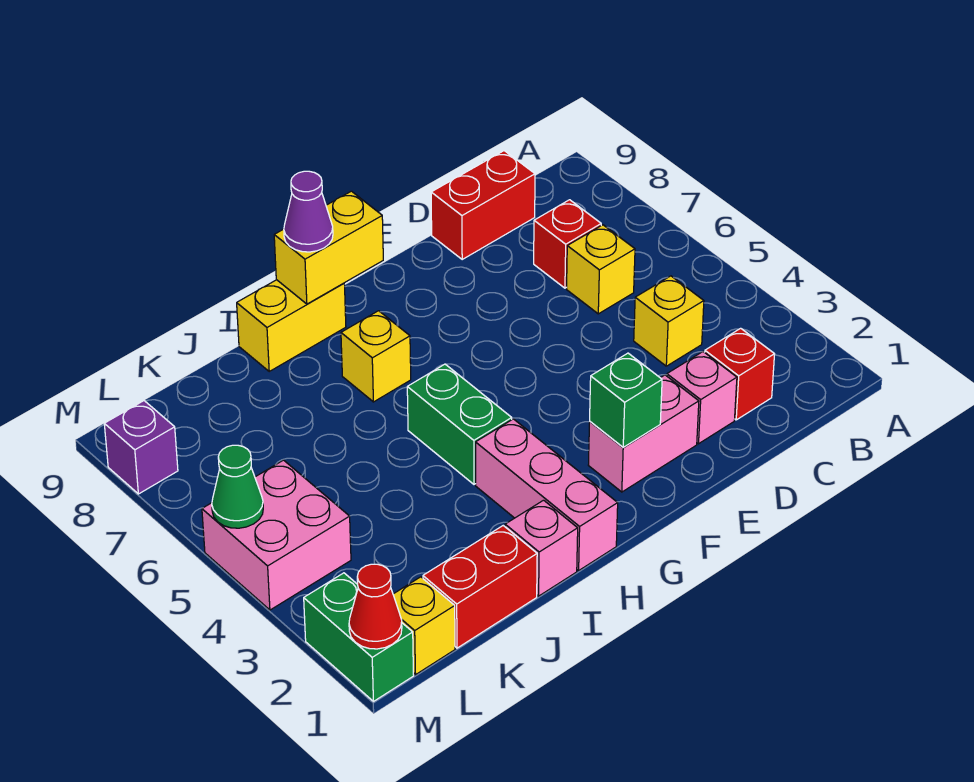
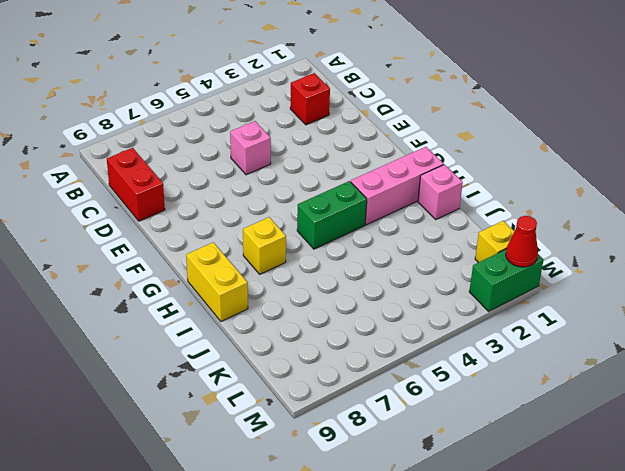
pink brick D5 level 1 -> pink brick D2 level 1
none -> yellow brick C4 level 1
none -> yellow brick C6 level 1
none -> red brick C7 level 1

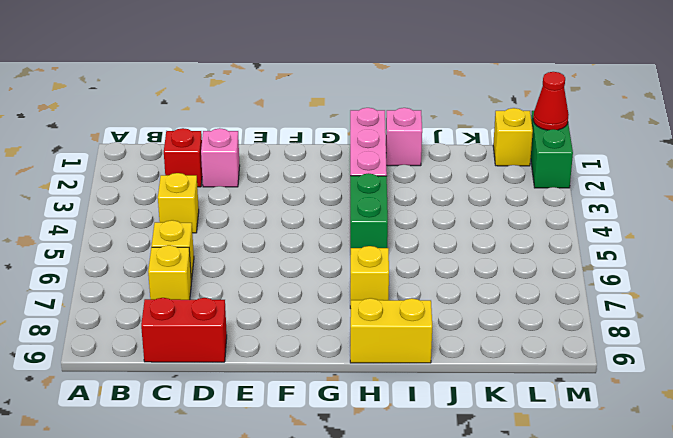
yellow brick C7 level 1 -> red brick C7 level 1
none -> pink brick E2:F2 level 1
none -> red brick J1:K1 level 1
none -> pink brick L4:M5 level 1

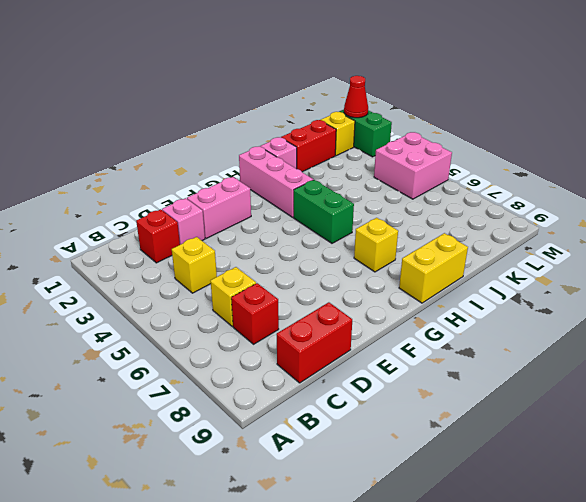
none -> purple brick M8 level 1
none -> green brick F2 level 2
none -> yellow brick G9:H9 level 2

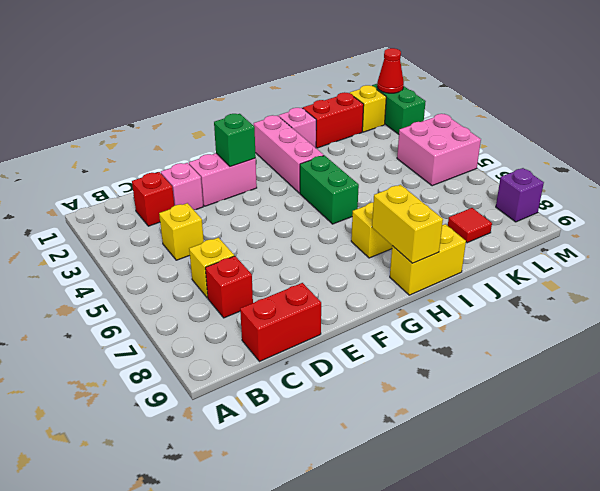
yellow brick H8:H9 level 2 -> yellow brick G9:H9 level 2
red tile K8 level 1 -> none
none -> green cone M5 level 2
none -> purple cone H9 level 3

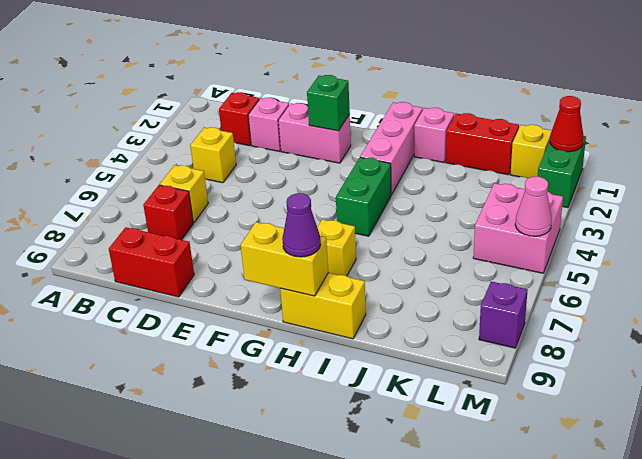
pink cone M5 level 2 -> green cone M5 level 2

